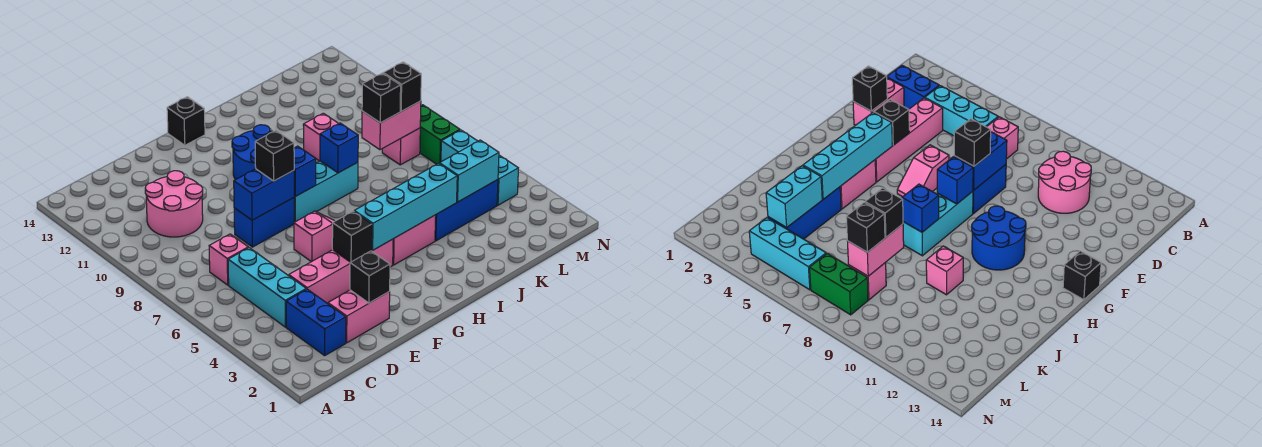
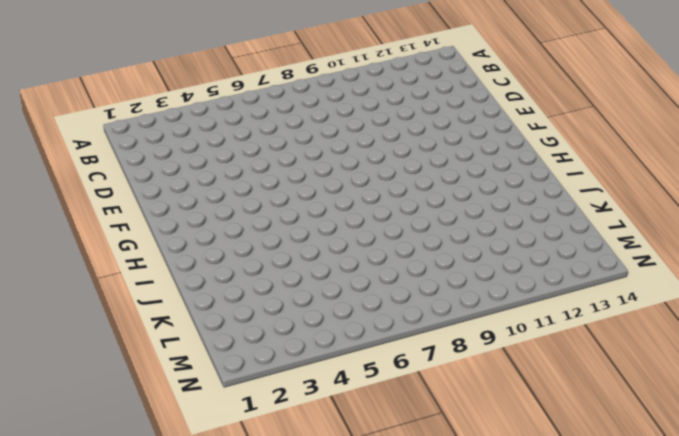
none -> blue brick C2:C3 level 1
none -> cyan brick C4:C6 level 1
none -> pink brick C7 level 1

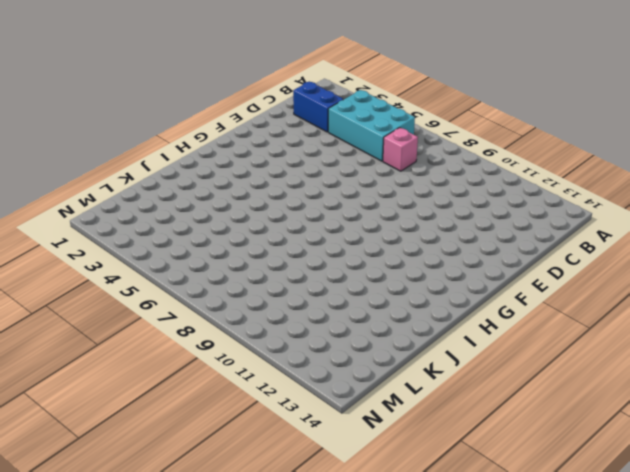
cyan brick B4:C6 level 1 -> cyan brick C4:C6 level 1
none -> pink round brick C10:D11 level 1
none -> pink brick D2:E2 level 1
none -> pink brick D4:G4 level 1

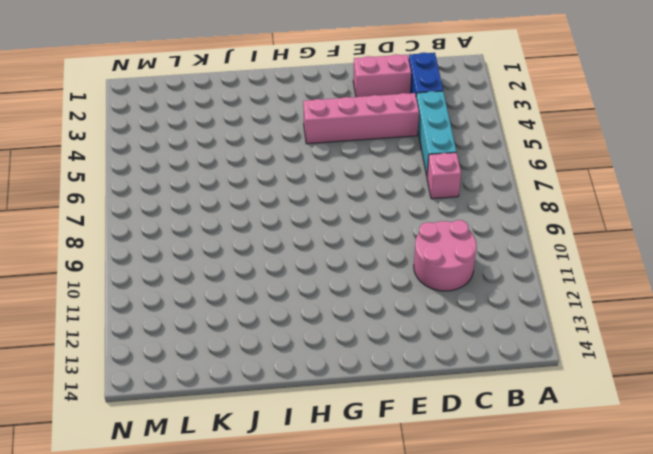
none -> blue brick E8:F8 level 1
none -> pink slope F6:G6 level 1 top F
none -> cyan brick G8:I8 level 1

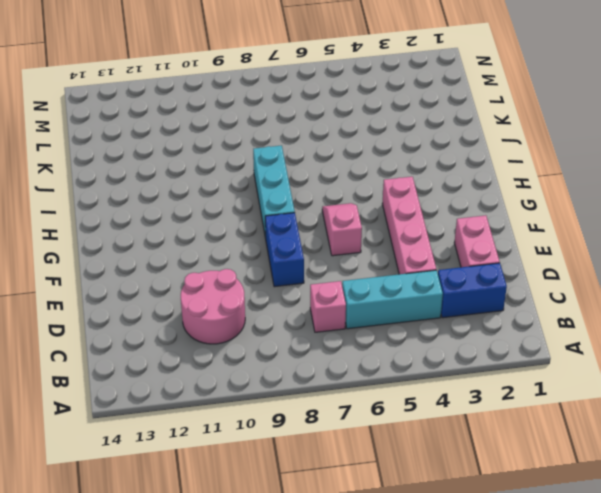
none -> blue round brick G10:H11 level 1
none -> black brick G14 level 1
none -> pink brick H4:I4 level 1

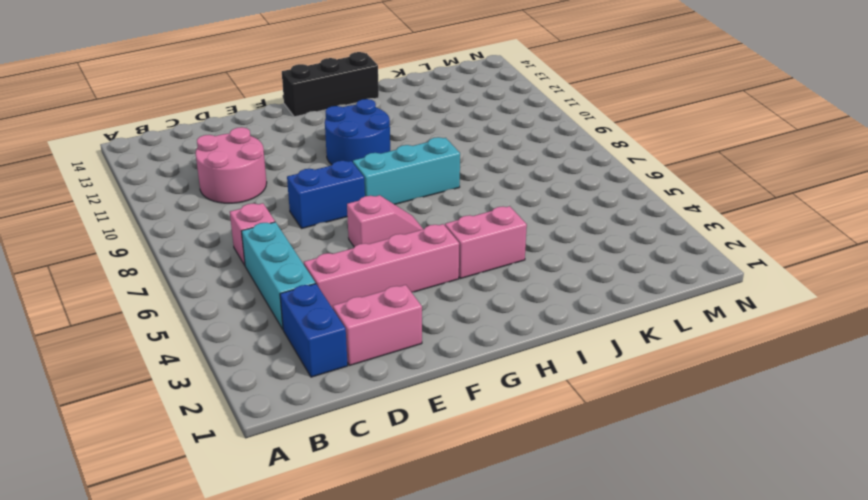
black brick G14:I14 level 1 -> black brick G14 level 1
none -> blue brick J4:L4 level 1
none -> pink brick J10 level 1
none -> pink brick L8 level 1

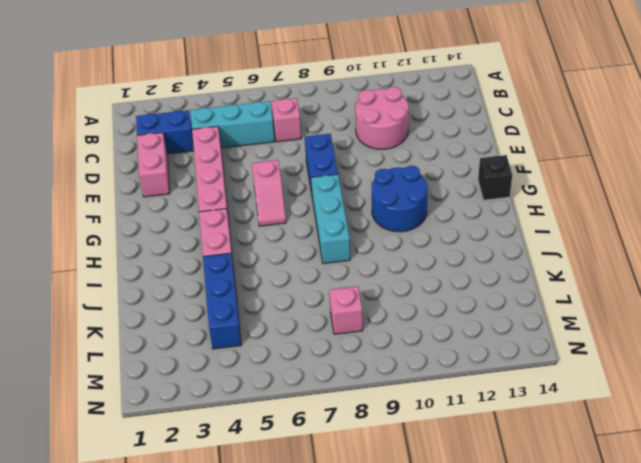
none -> pink brick J10 level 1
none -> cyan brick M4:M6 level 1
none -> green brick M7:M8 level 1

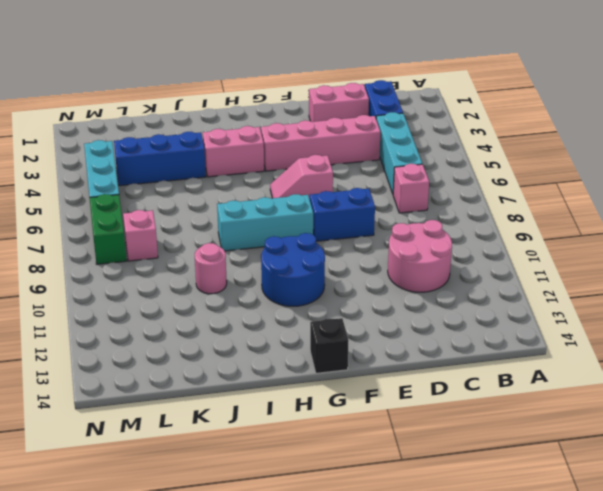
pink round brick J10 level 1 -> pink brick J10 level 1
none -> black brick E2 level 2
none -> blue brick E8:F8 level 2
none -> black brick F4 level 2

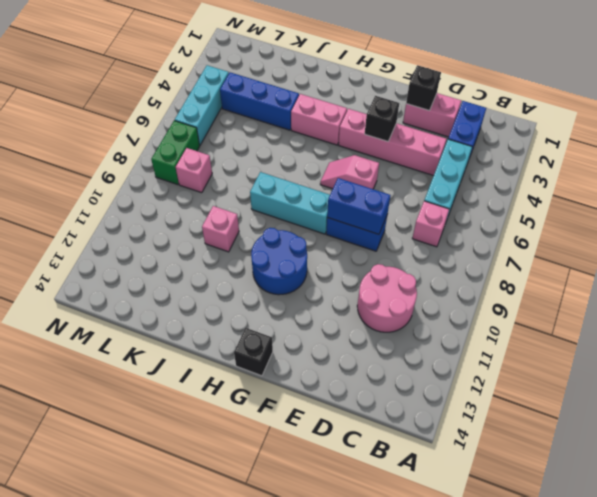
none -> cyan brick G4:J4 level 2
none -> blue brick G8 level 2
none -> blue brick I8 level 2

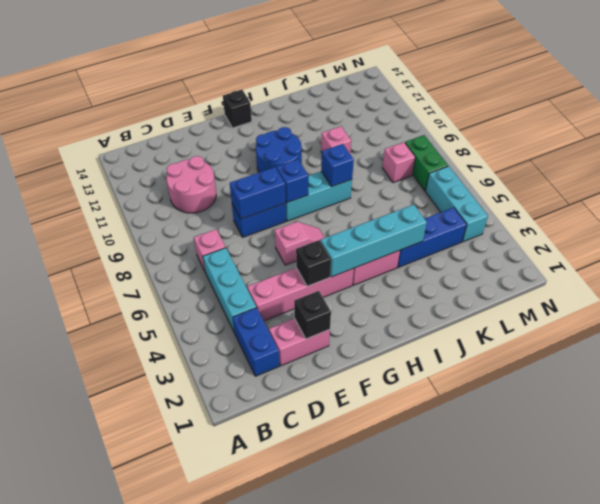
none -> cyan brick K4:L4 level 2
none -> pink brick K8:L8 level 2
none -> black brick F8 level 3

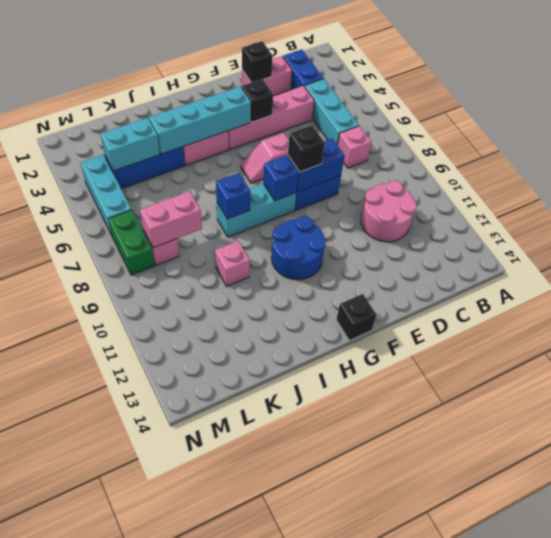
none -> black brick K8 level 3
none -> black brick L8 level 3

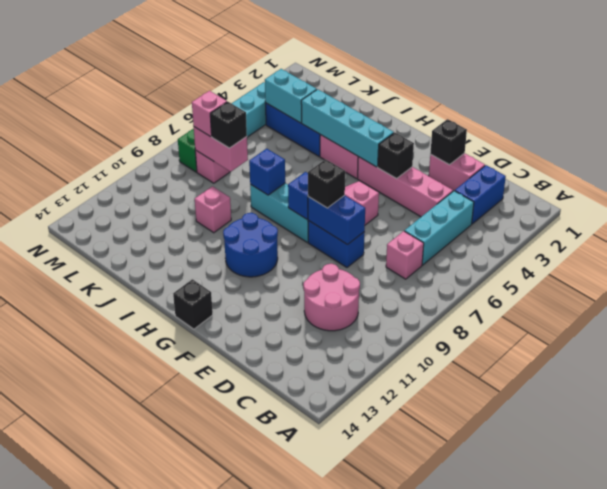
pink brick L8 level 3 -> black brick L8 level 3

